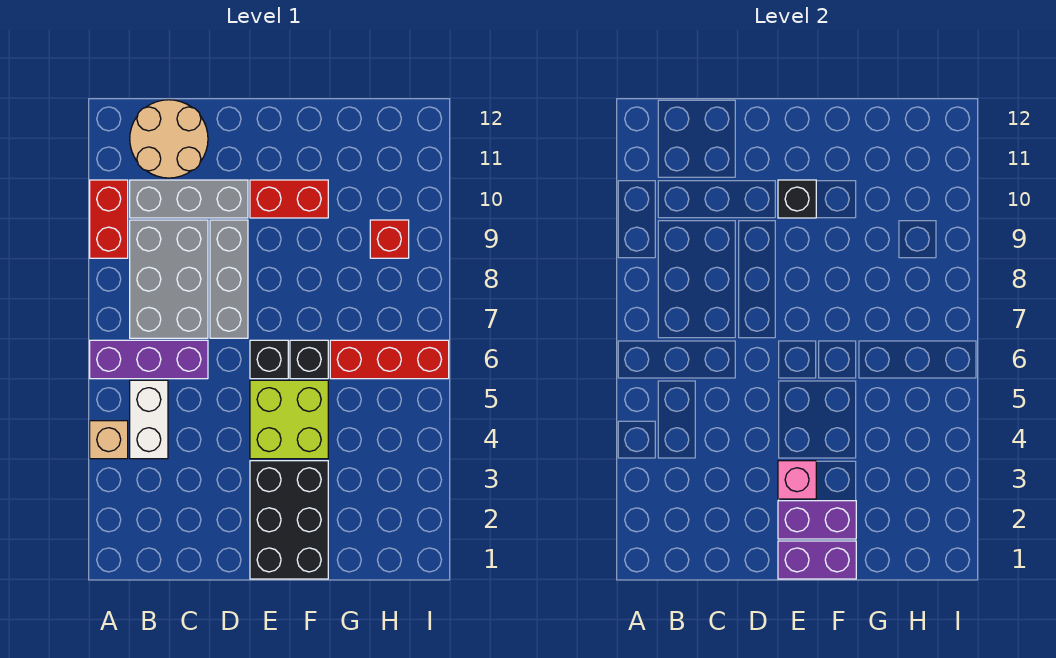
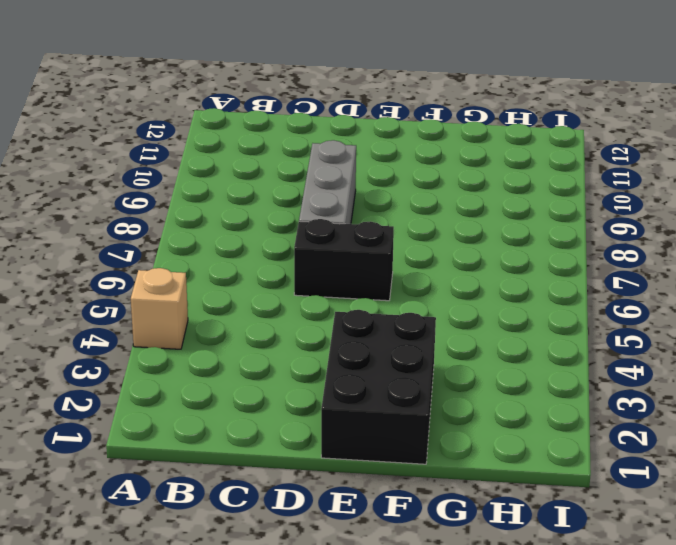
black brick D6:E6 level 1 -> black brick E6 level 1
none -> purple brick A6:C6 level 1
none -> red brick A9:A10 level 1
none -> white brick B4:B5 level 1

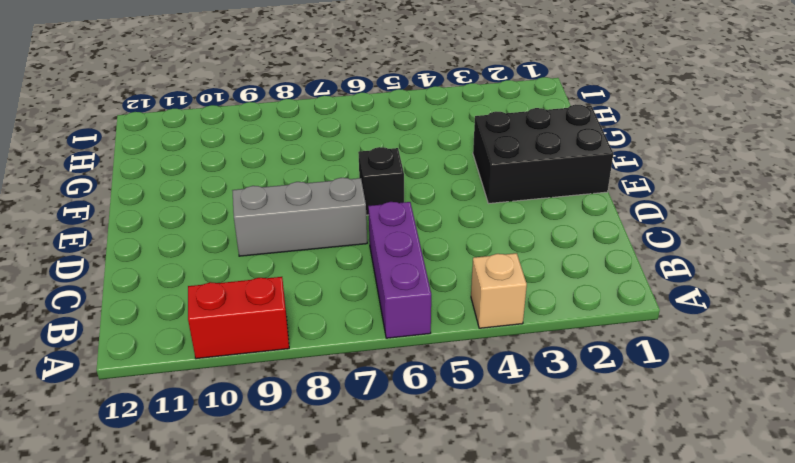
none -> white brick B4:B5 level 1
none -> grey brick B7:C9 level 1
none -> grey brick B10:D10 level 1

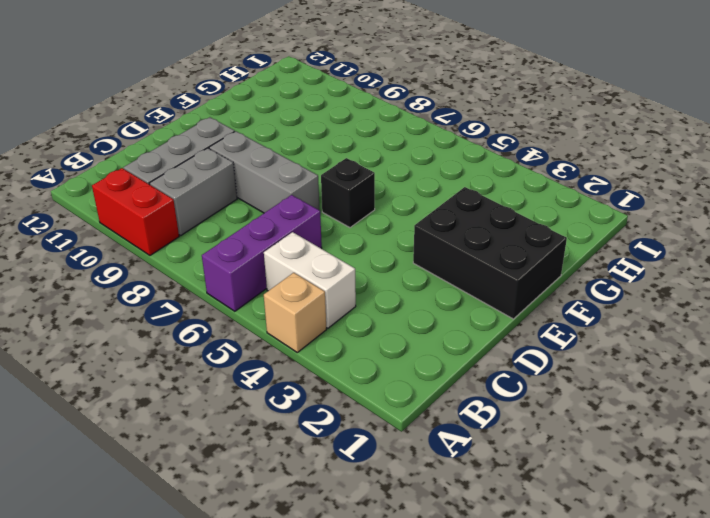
grey brick B9:C9 level 1 -> grey brick B7:C9 level 1
none -> tan round brick B11:C12 level 1
none -> lime brick E4:F5 level 1
none -> red brick E10:F10 level 1

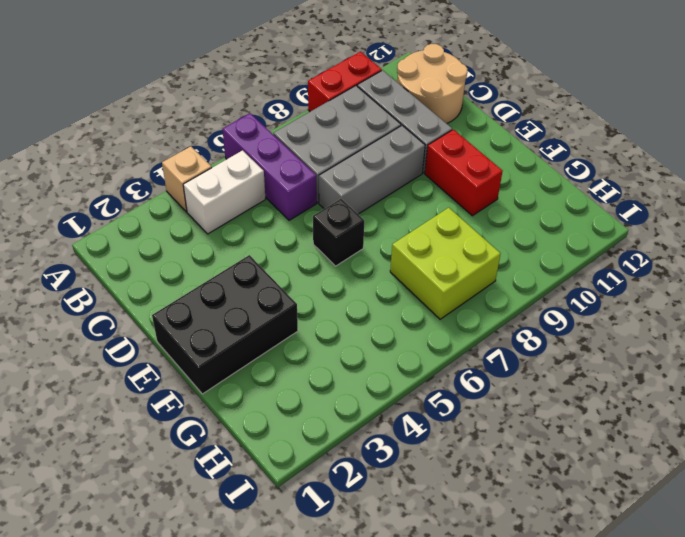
lime brick G7:H8 level 1 -> lime brick E4:F5 level 1
none -> black brick F6 level 1
none -> red brick G6:I6 level 1
none -> red brick H9 level 1

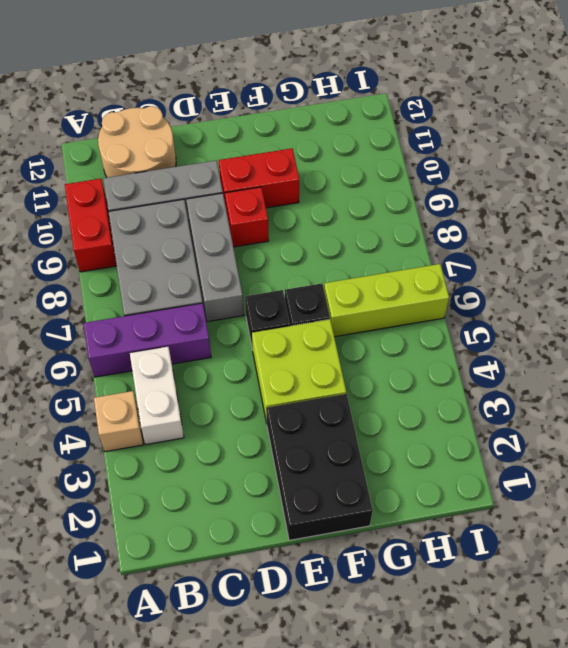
red brick E9 level 1 -> red brick H9 level 1
lime brick G6:I6 level 1 -> red brick G6:I6 level 1
none -> purple brick E1:F1 level 2
none -> purple brick E2:F2 level 2
none -> pink brick E3 level 2

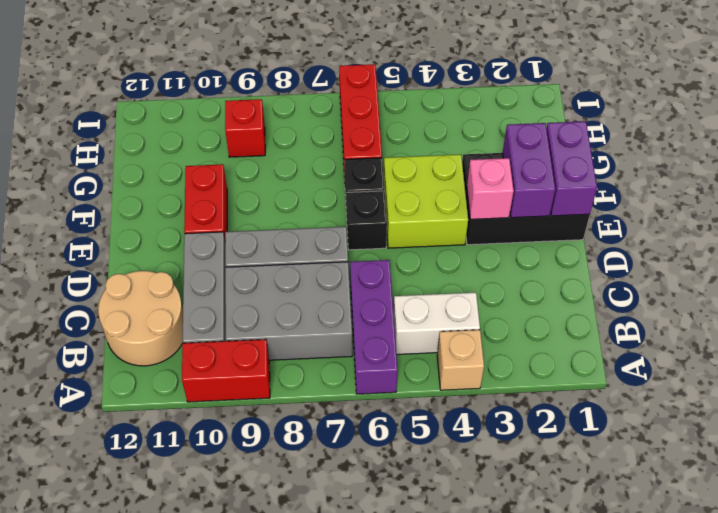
none -> black brick E10 level 2

